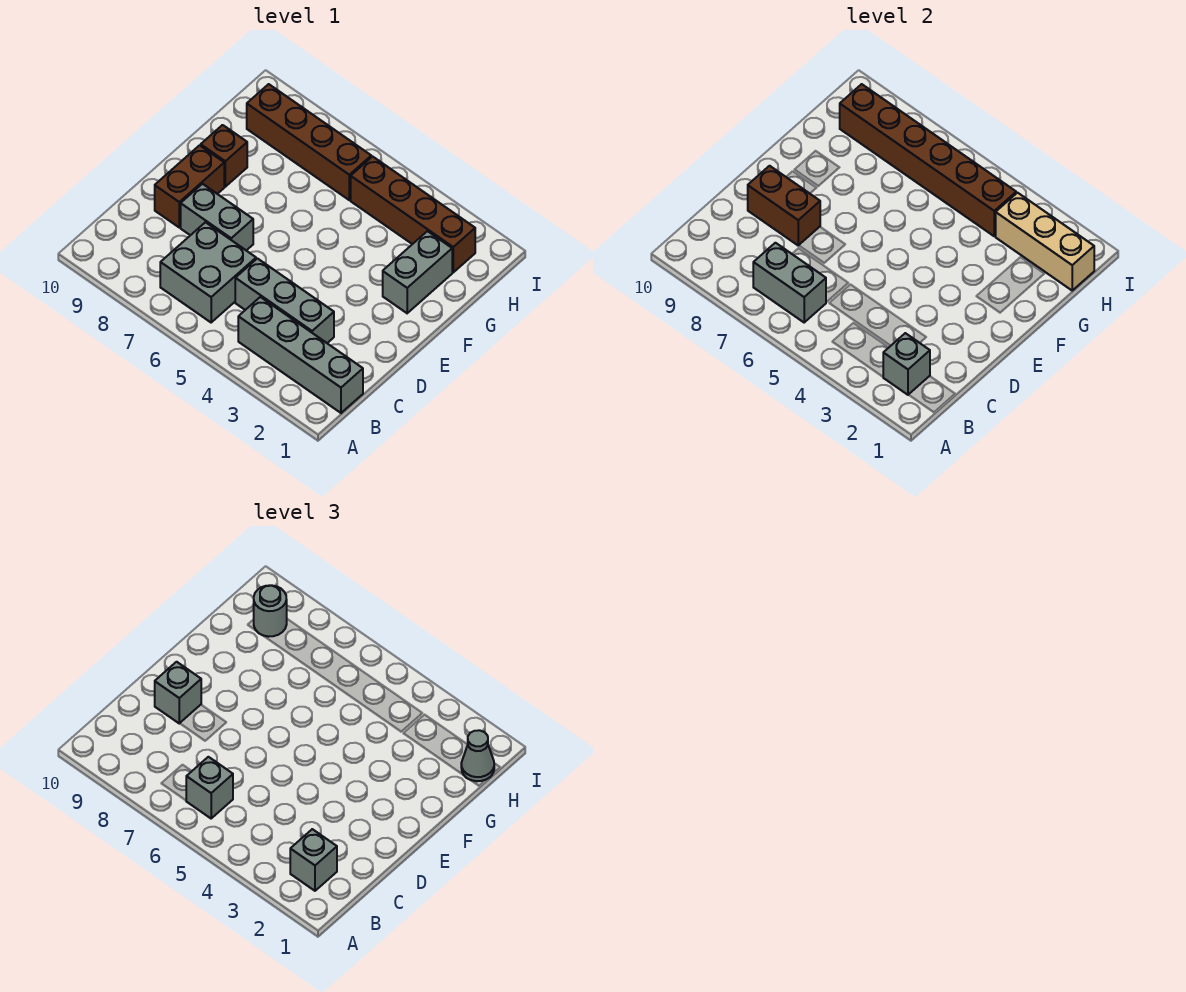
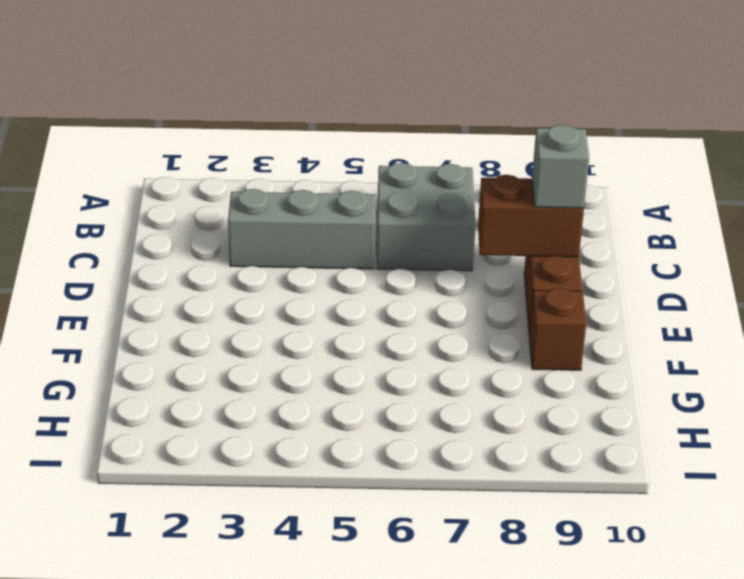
none -> grey brick B1:B4 level 1
none -> grey brick D7:D8 level 1
none -> grey brick F2:G2 level 1

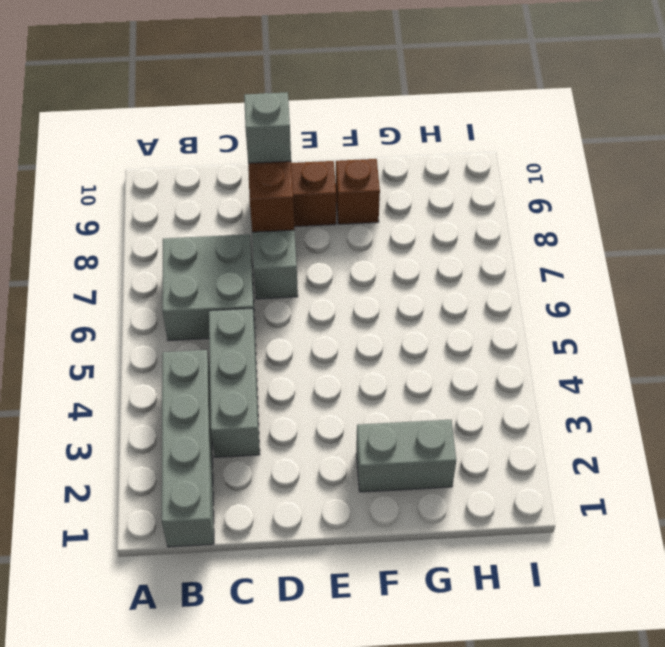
none -> brown brick H2:H5 level 1
none -> brown brick H6:H9 level 1
none -> grey brick B2 level 2

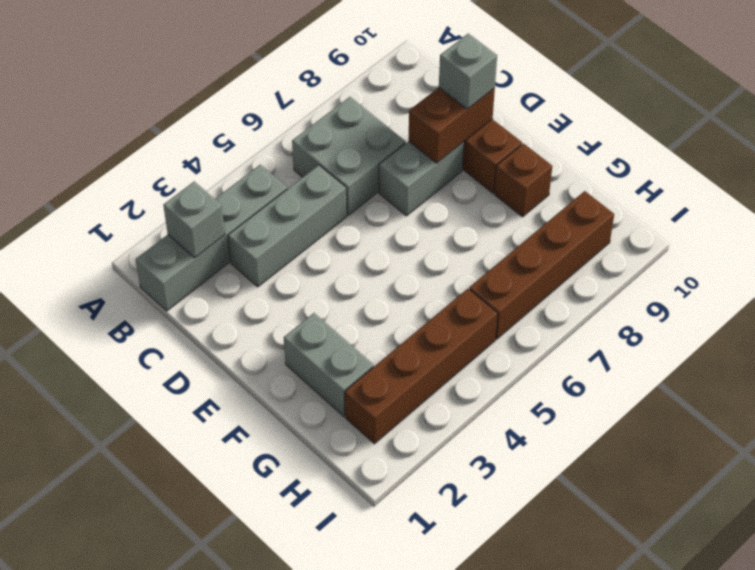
none -> grey brick B6:B7 level 2
none -> tan brick H1:H3 level 2
none -> brown brick H4:H9 level 2

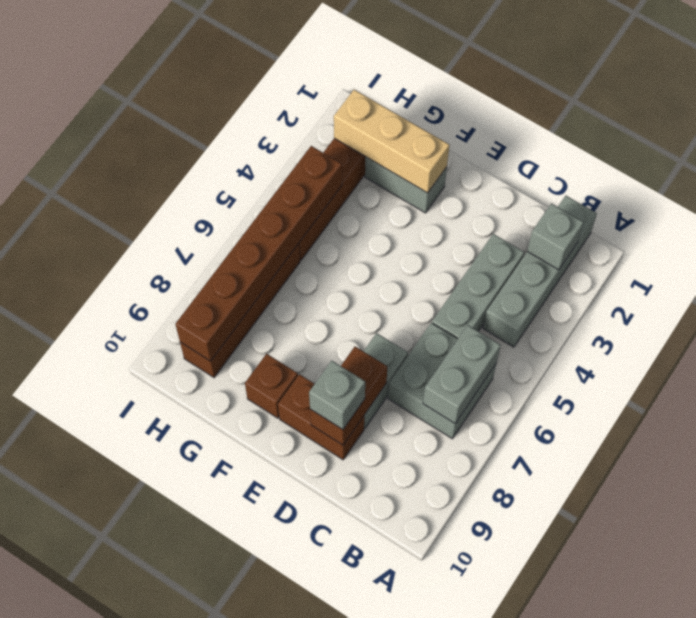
tan brick F2:H2 level 2 -> tan brick H1:H3 level 2
none -> grey brick B2 level 3
none -> grey brick B6 level 3
none -> grey cone H1 level 3

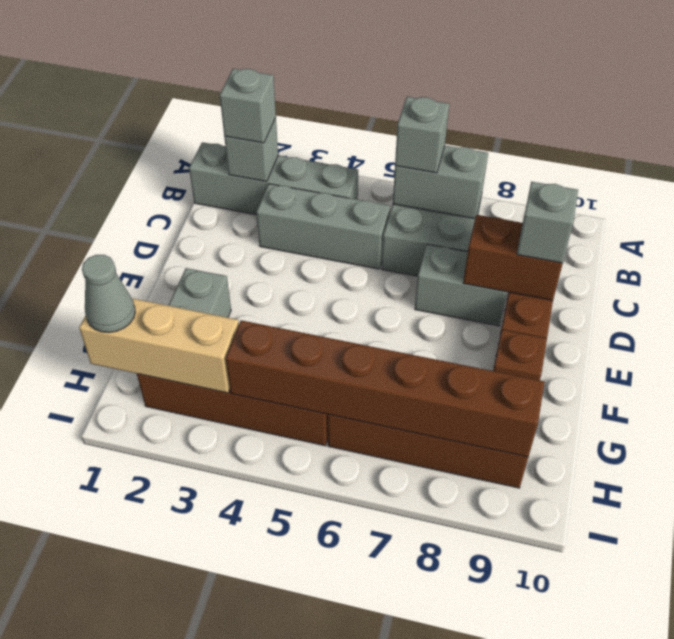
none -> grey round brick H9 level 3

